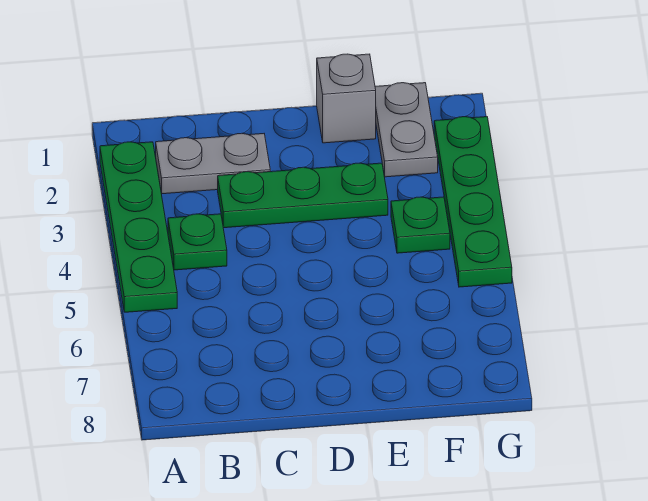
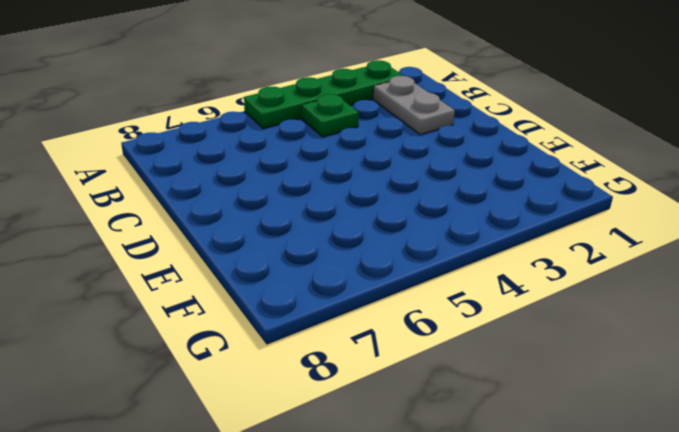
none -> green plate C3:E3 level 1
none -> grey brick E1 level 1

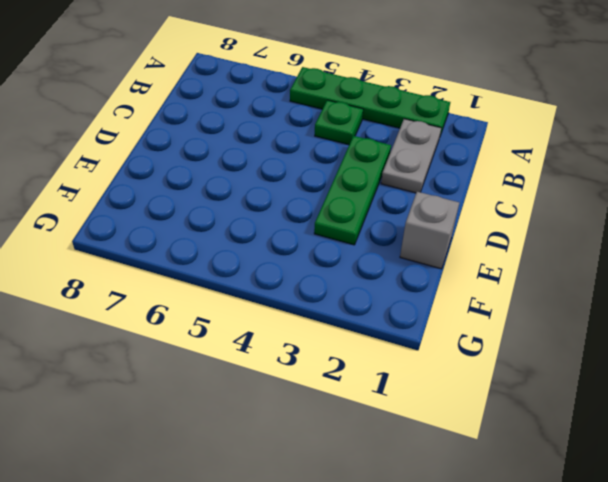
none -> grey plate F1:F2 level 1
none -> green plate F4 level 1

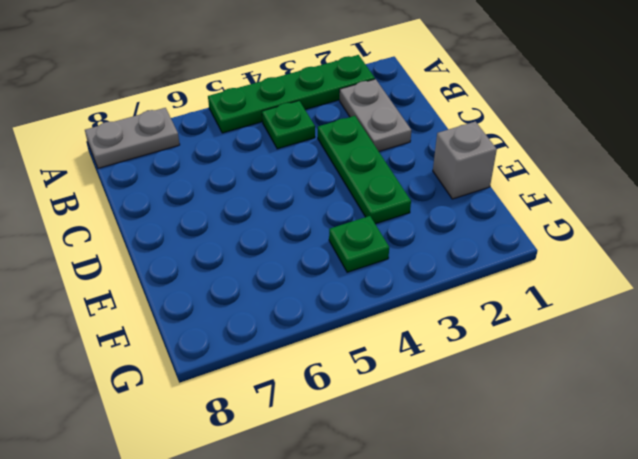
grey plate A7:A8 level 1 -> grey plate F1:F2 level 1
none -> green plate G2:G5 level 1

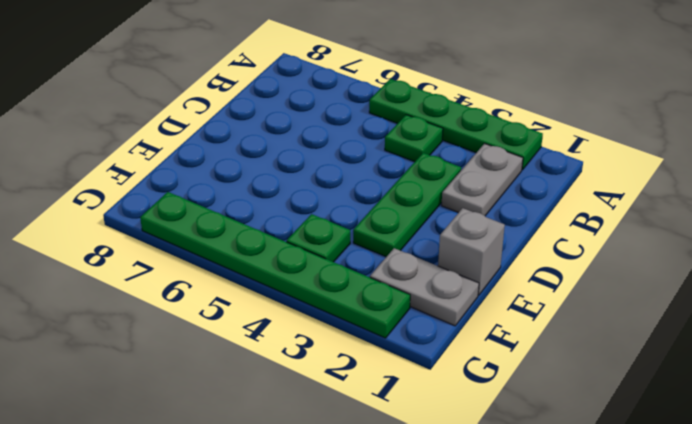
green plate G2:G7 level 1 -> green plate G2:G5 level 1

